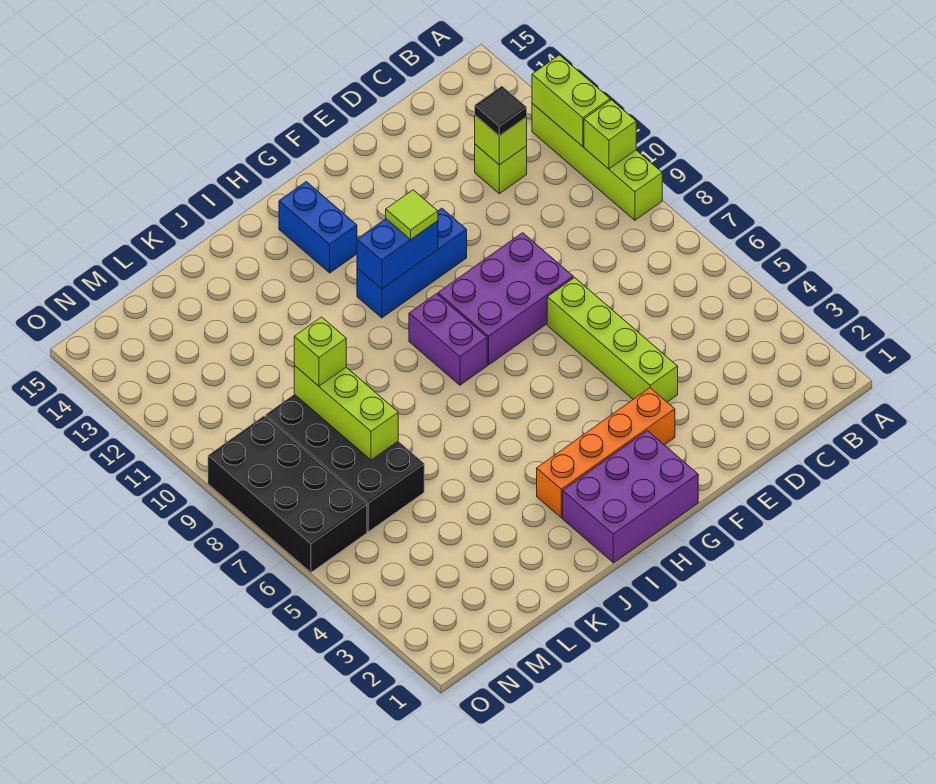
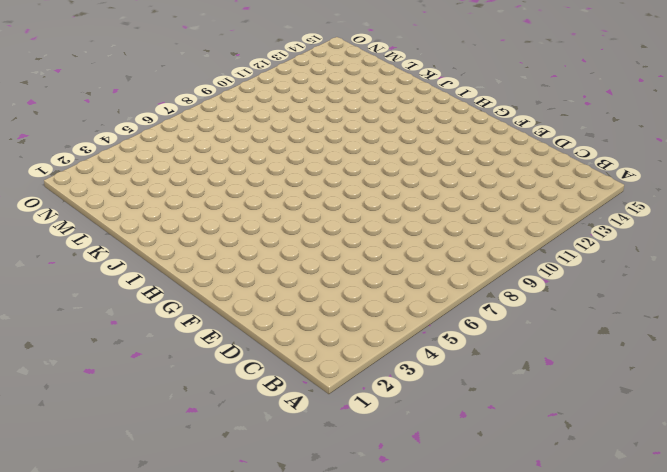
none -> lime brick A9:A12 level 1
none -> lime brick C12 level 1
none -> lime brick E4:E7 level 1

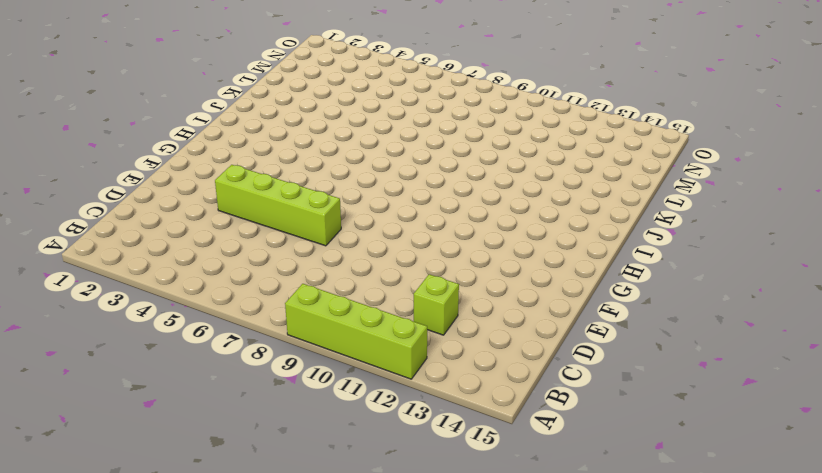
none -> purple brick E8:G9 level 1
none -> orange brick F3:I3 level 1
none -> blue brick F11:H11 level 1

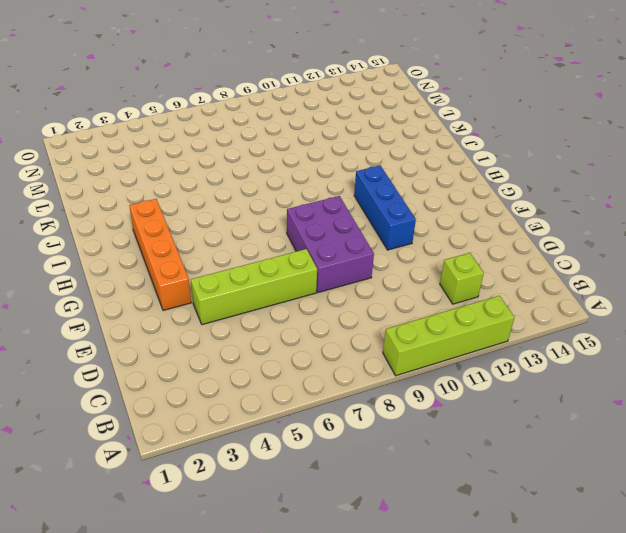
none -> purple brick G1:I2 level 1
none -> purple brick H8:H9 level 1
none -> blue brick H13:H14 level 1

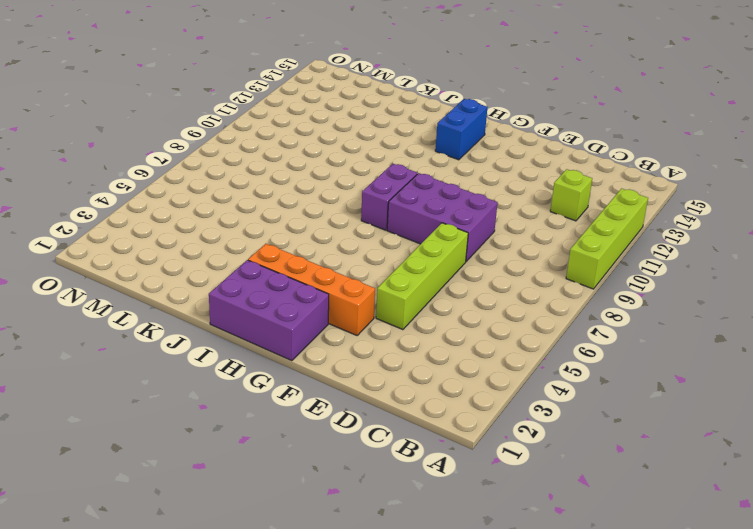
none -> blue brick F11:H11 level 1
none -> black brick L6:M9 level 1
none -> black brick N6:O9 level 1

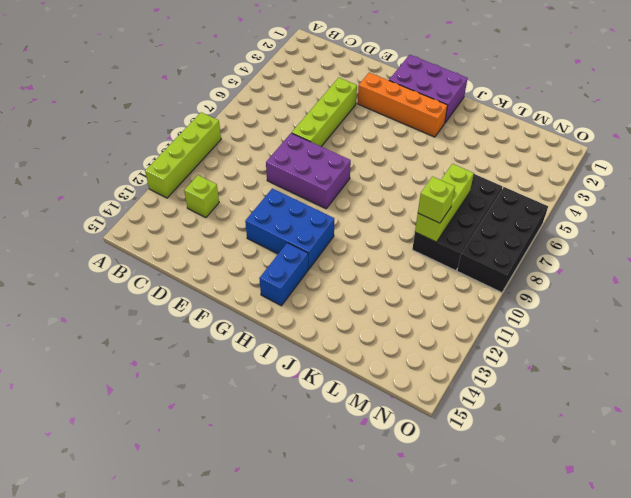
blue brick F11:H12 level 1 -> blue brick F11:H11 level 1
none -> purple brick H8:H9 level 1
none -> lime brick A10 level 2
none -> lime brick A11:A12 level 2

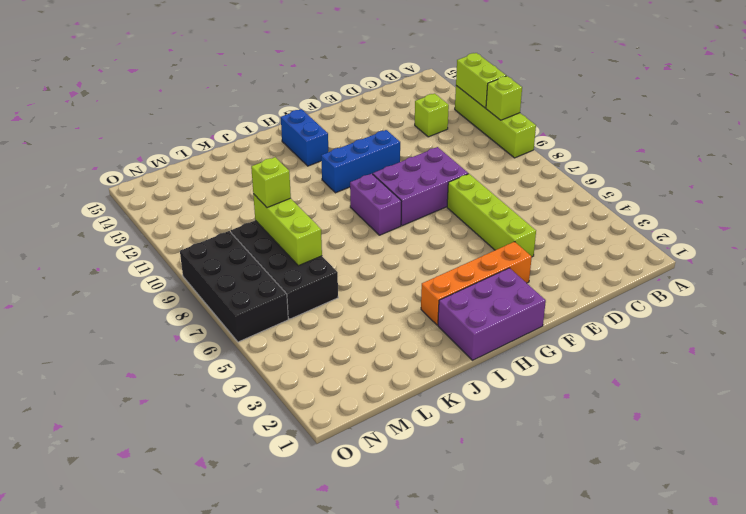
none -> lime brick C12 level 2
none -> blue brick G11:H11 level 2
none -> black tile C12 level 3

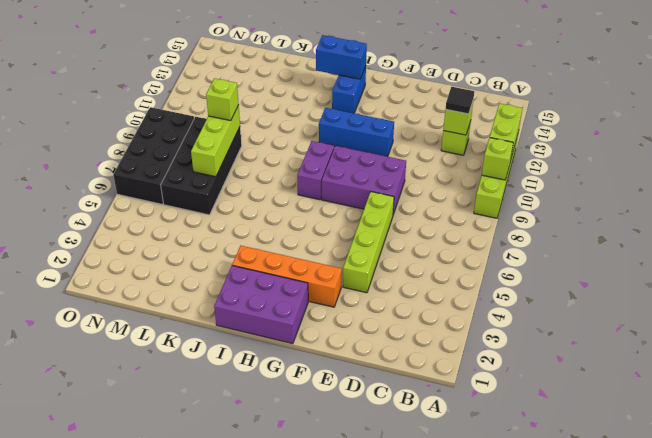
blue brick H14:I14 level 2 -> blue brick G11:H11 level 2
none -> lime tile G11 level 3

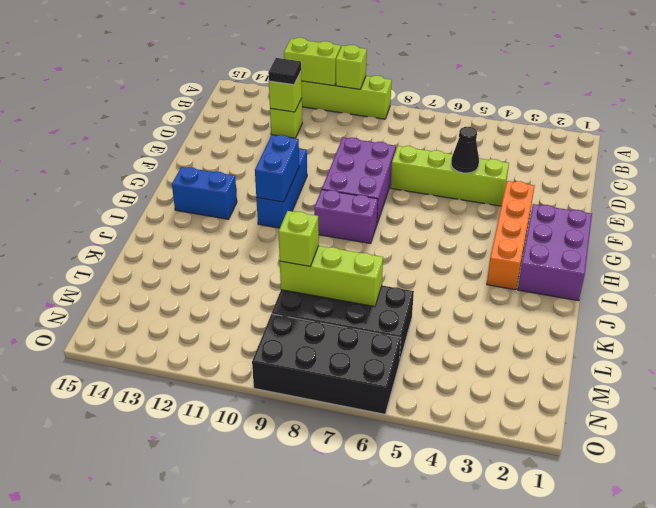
black cone E5 level 2 -> none
none -> lime tile G11 level 3

